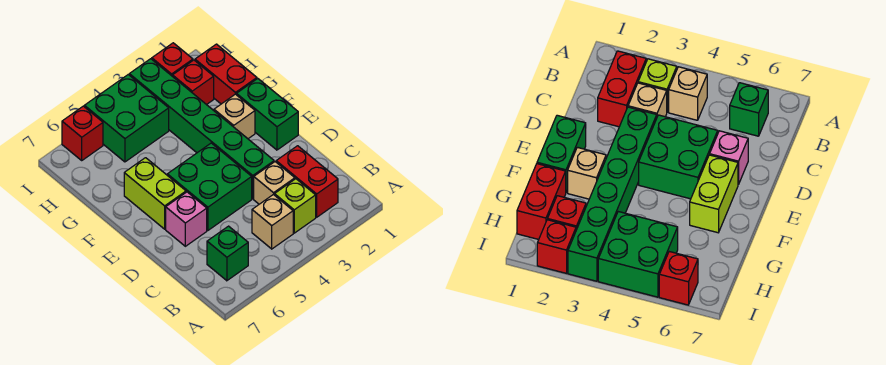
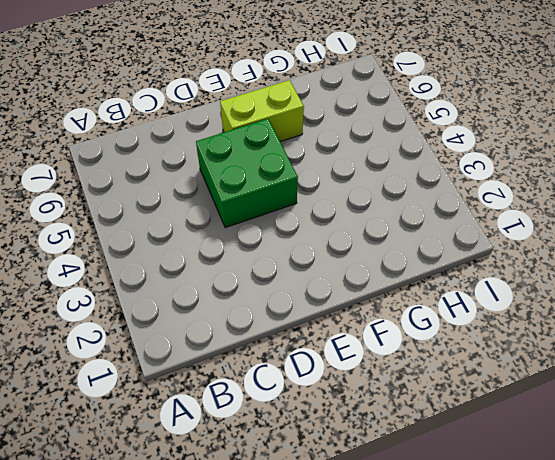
none -> red brick B2:C2 level 1
none -> lime brick B3 level 1
none -> tan brick B4 level 1

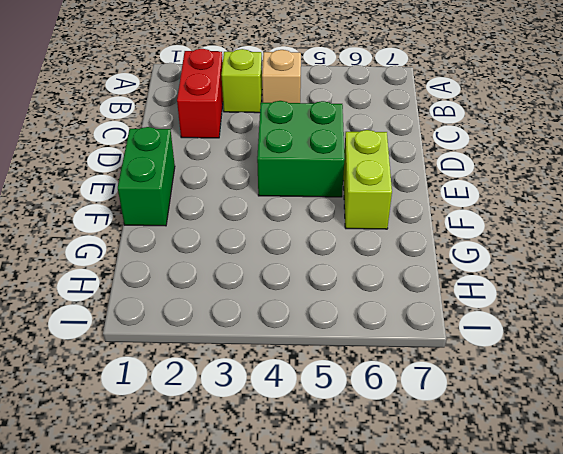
none -> green brick B6 level 1
none -> tan brick C3 level 1
none -> green brick D3:I3 level 1

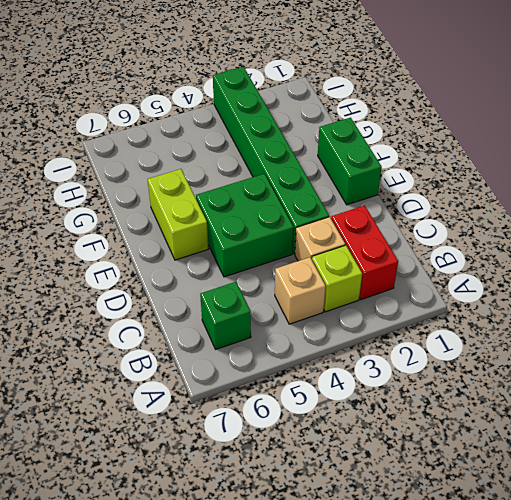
none -> pink brick D6 level 1
none -> tan brick F2 level 1
none -> red brick G1:H1 level 1

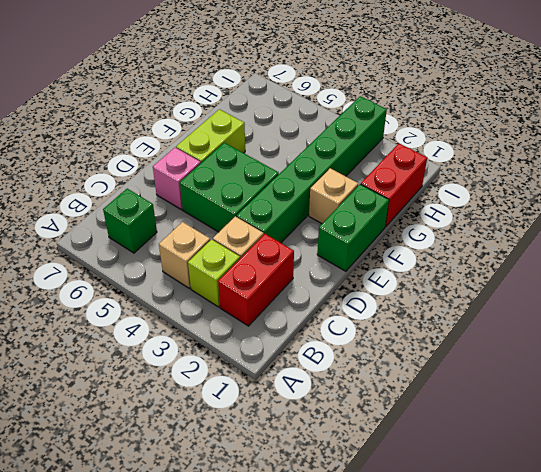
none -> red brick H2 level 1
none -> green brick H4:I5 level 1
none -> red brick I2 level 1

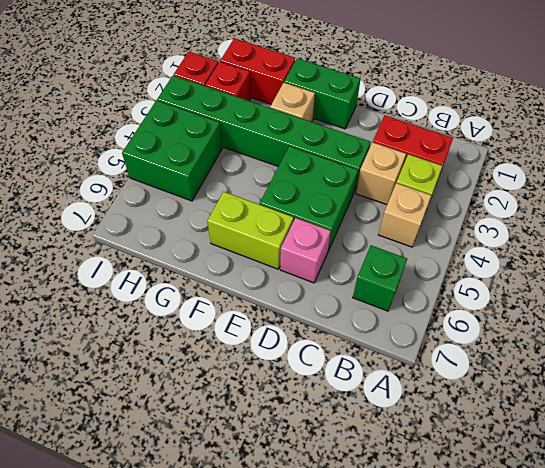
none -> red brick I6 level 1

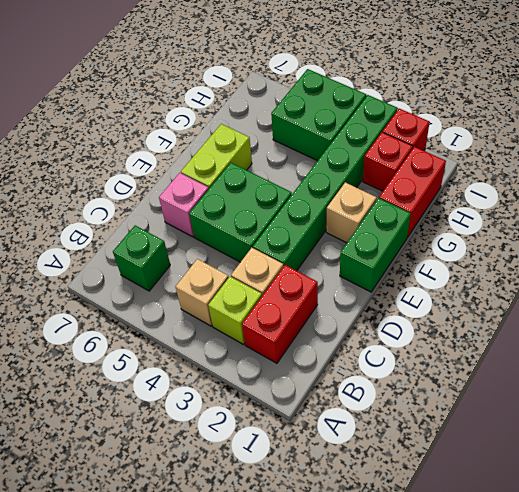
none -> red brick I6 level 1

